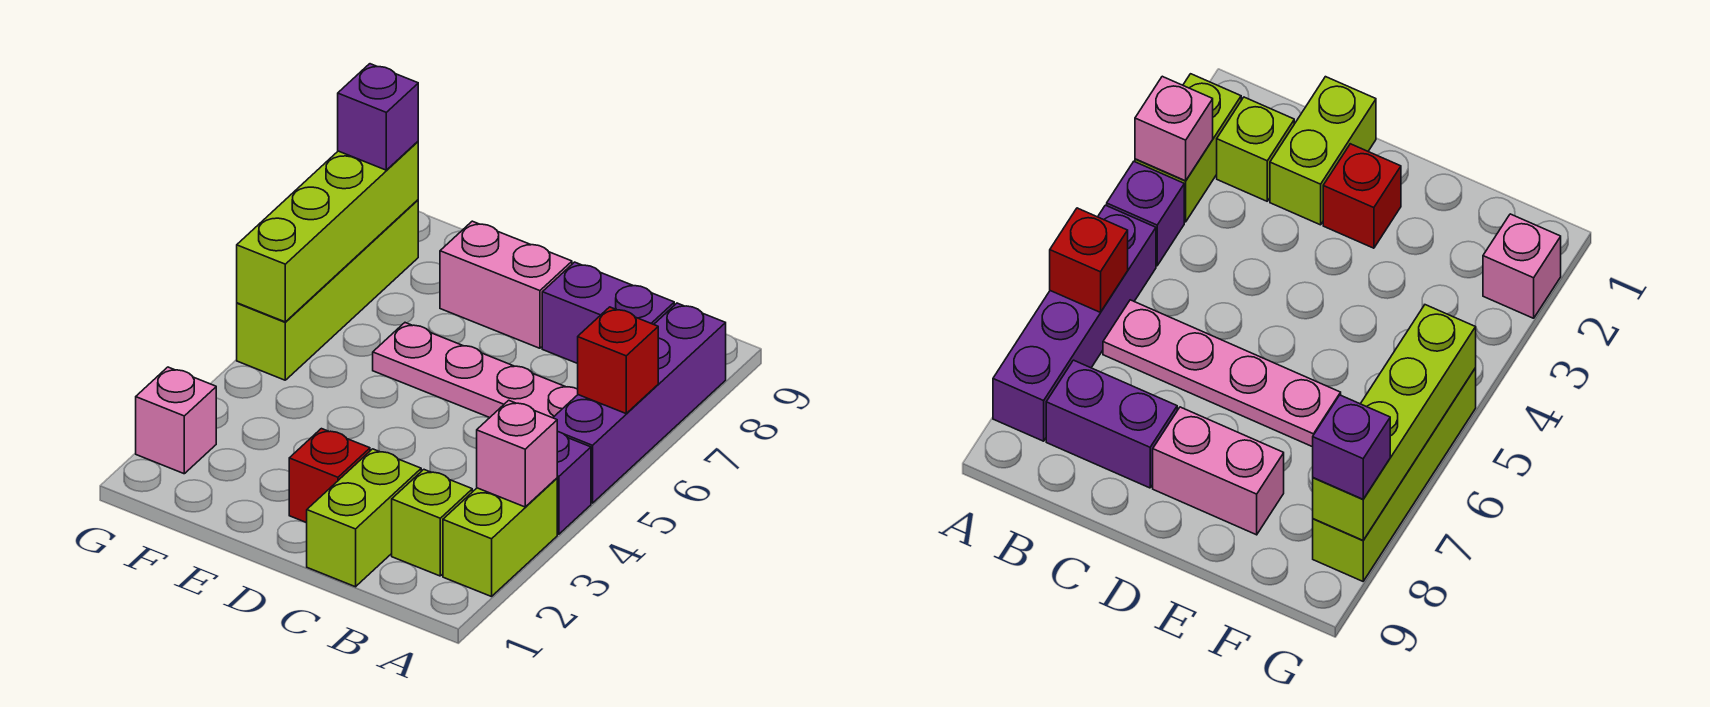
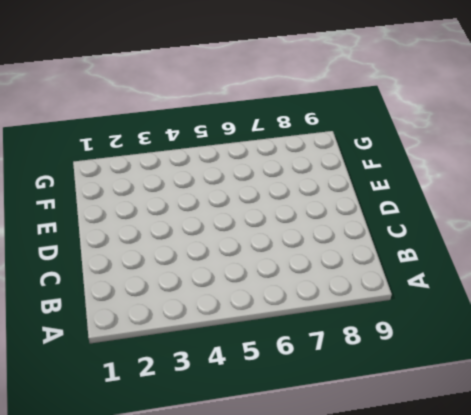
none -> lime brick A2:A3 level 1
none -> purple brick A4 level 1
none -> purple brick A5:A8 level 1

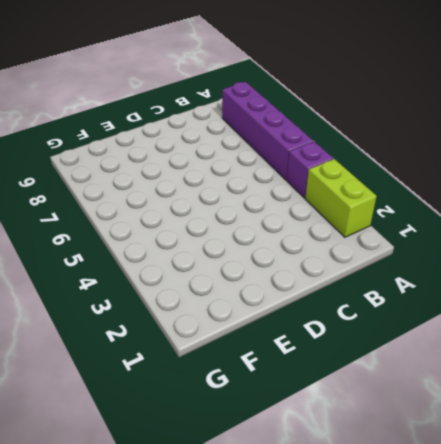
none -> lime brick B2 level 1
none -> pink plate B6:E6 level 1
none -> purple brick B8:C8 level 1

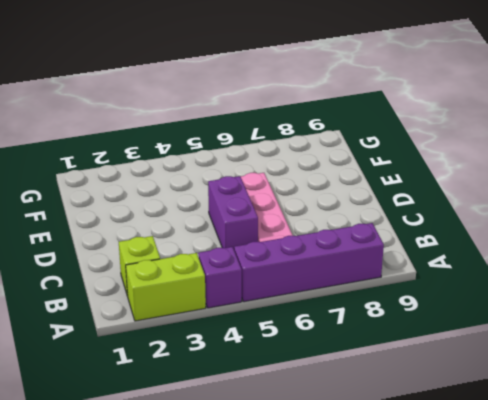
purple brick C5:D5 level 1 -> purple brick B8:C8 level 1
none -> lime brick C1:C2 level 1
none -> red brick D2 level 1
none -> pink brick D8:E8 level 1

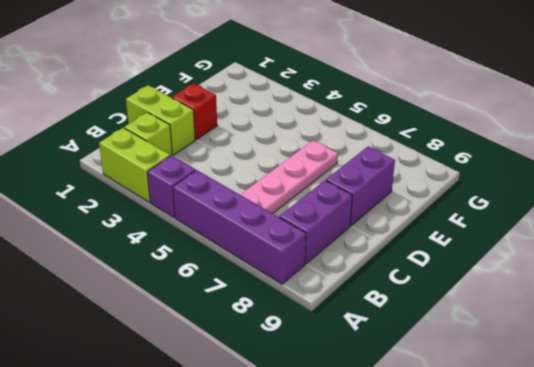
purple brick D8:E8 level 1 -> pink brick D8:E8 level 1
none -> pink brick G2 level 1
none -> lime brick G5:G8 level 1
none -> pink brick A3 level 2

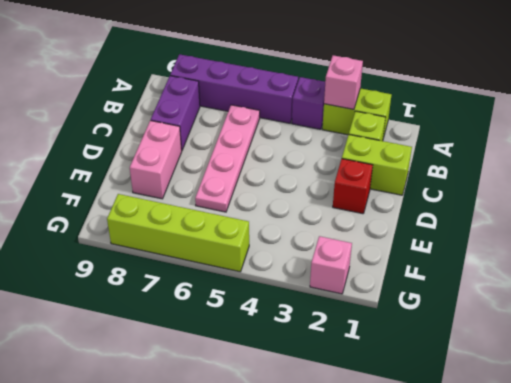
none -> red brick A6 level 2
none -> lime brick G5:G8 level 2
none -> purple brick G8 level 3

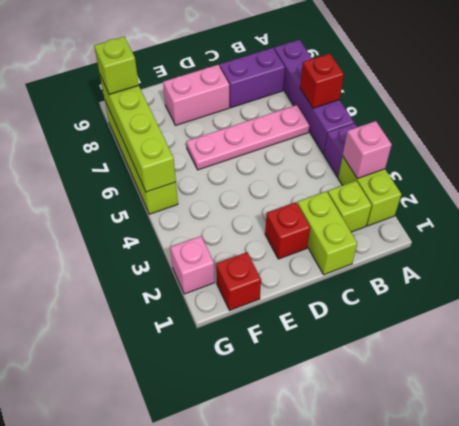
red brick F1 level 1 -> none
lime brick G8 level 3 -> purple brick G8 level 3

